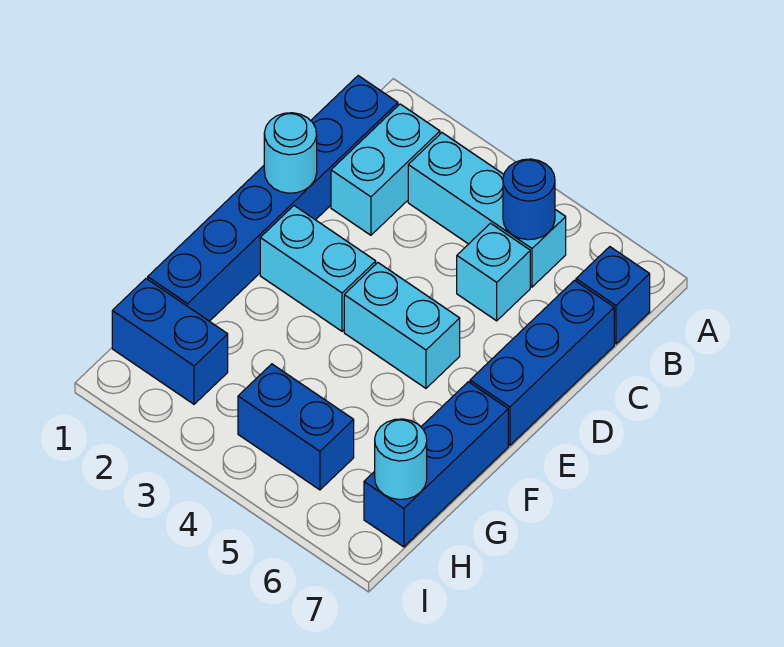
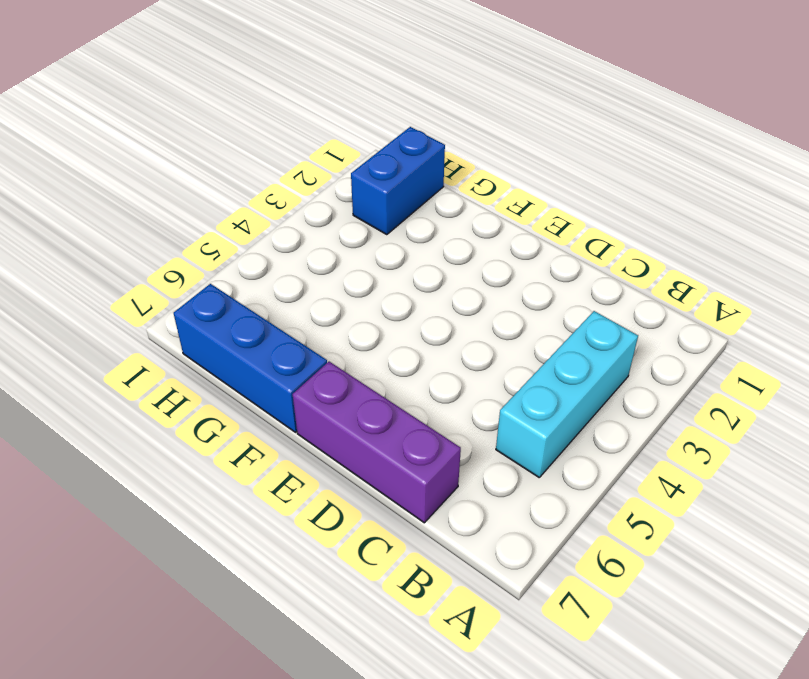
purple brick C7:E7 level 1 -> blue brick C7:E7 level 1
none -> blue brick B1:G1 level 1
none -> cyan brick B2:C2 level 1
none -> blue brick B7 level 1

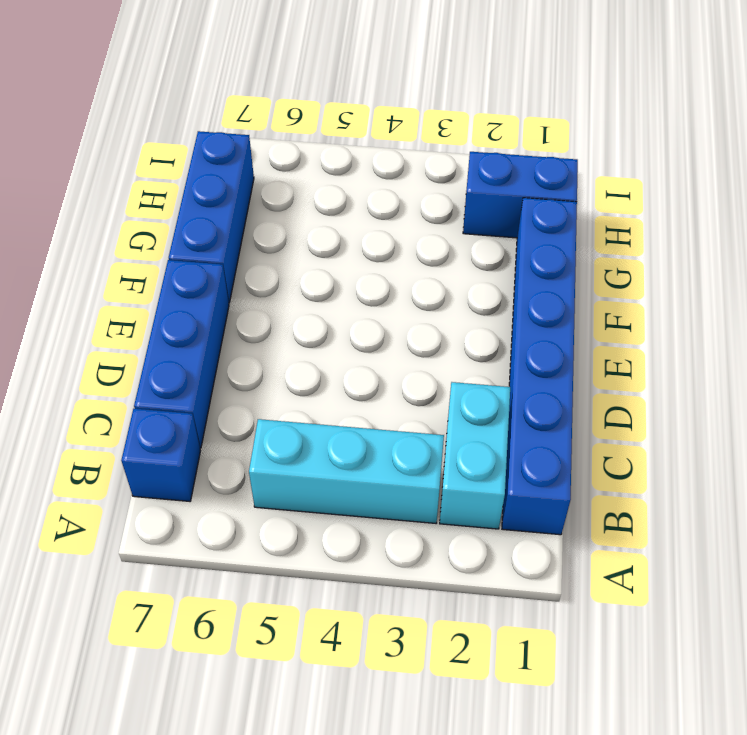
none -> cyan brick C5 level 1
none -> cyan brick E2:E3 level 1
none -> cyan brick E4:E5 level 1

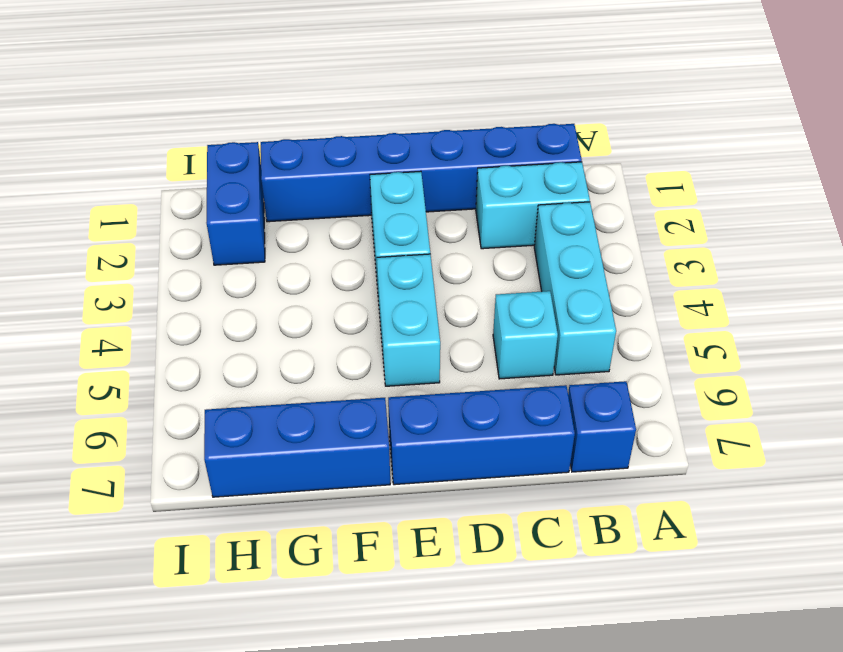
none -> blue brick H4:H5 level 1
none -> blue round brick B5 level 2
none -> cyan round brick D1 level 2

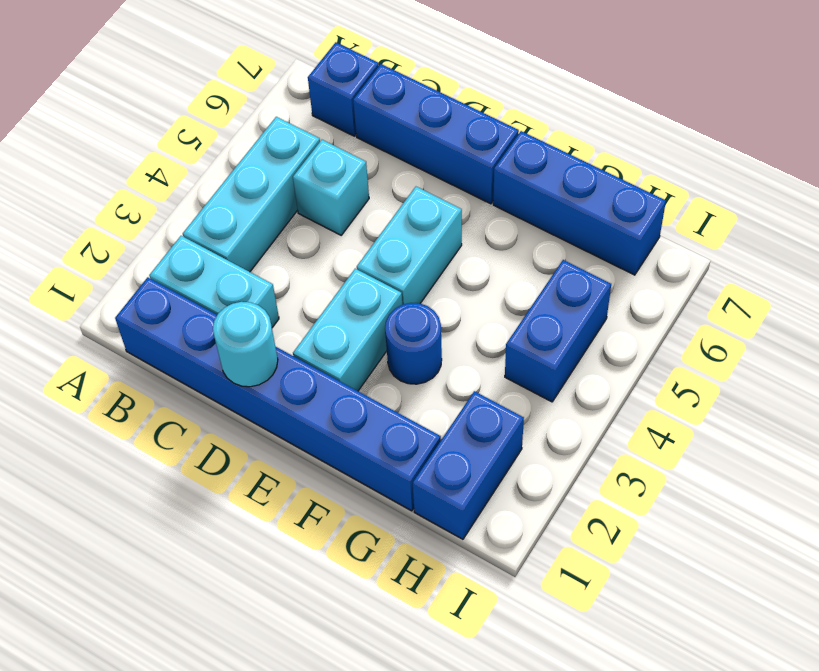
blue round brick F3 level 1 -> blue round brick B5 level 2
none -> cyan round brick H7 level 2

